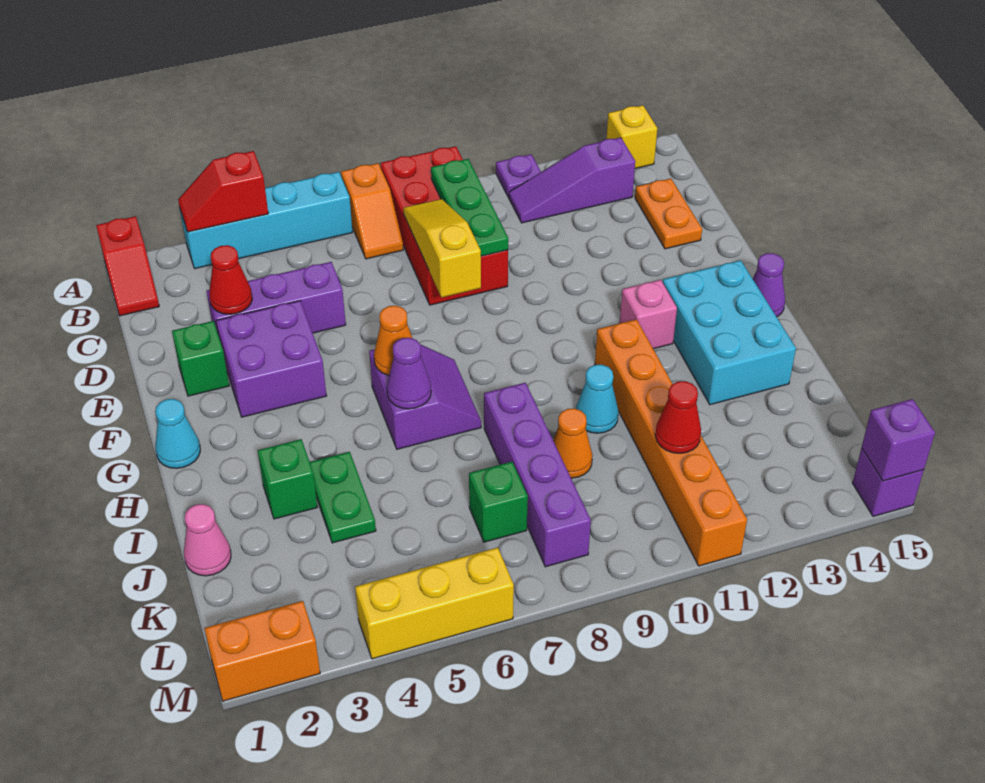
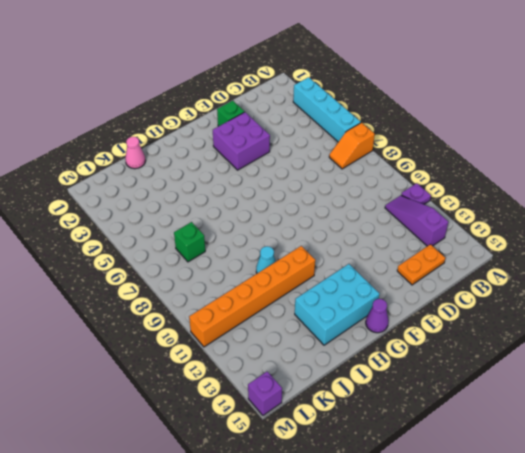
none -> red slope A1:B1 level 1 top A
none -> red brick A8:D9 level 1
none -> yellow brick A14 level 1
none -> purple brick D3:D5 level 1

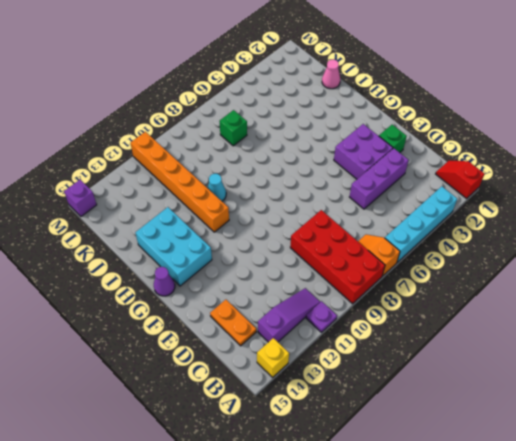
none -> cyan cone G1 level 1
none -> purple slope G6:H7 level 1 top 6
none -> pink brick G12 level 1
none -> green brick I3 level 1

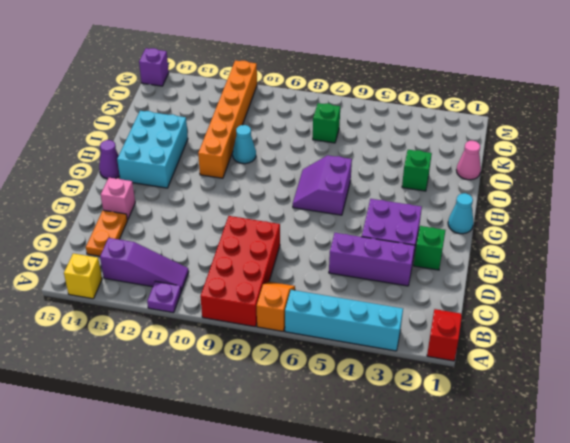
pink brick E14 level 1 -> pink brick G12 level 1
none -> green plate I4:J4 level 1
none -> purple brick I8:L8 level 1
none -> orange cone J9 level 1
none -> orange brick M1:M2 level 1

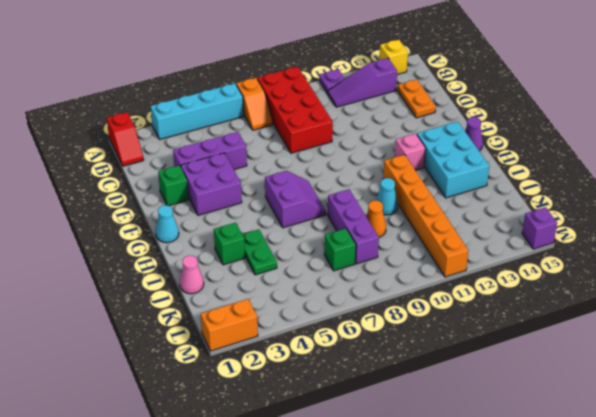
purple brick I8:K8 level 1 -> purple brick I8:L8 level 1
none -> yellow brick M4:M6 level 1
none -> red slope A3:A4 level 2 top 4
none -> green plate B9:D9 level 2
none -> yellow slope C8:E8 level 2 top E

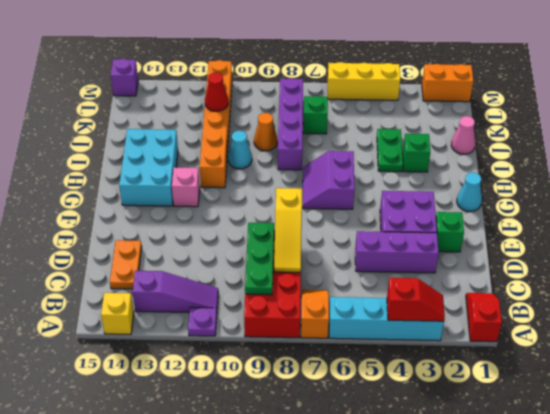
none -> purple cone G15 level 1
none -> red cone D3 level 2
none -> orange cone G6 level 2
none -> purple cone H6 level 2

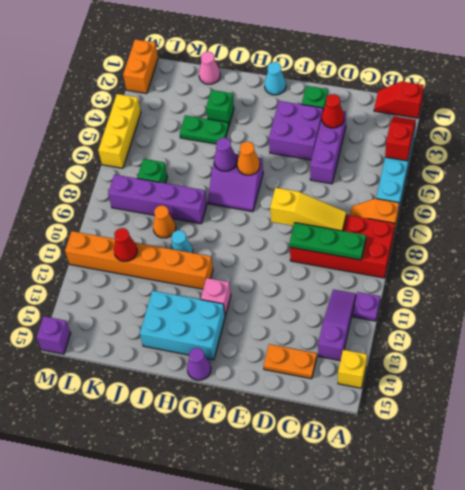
none -> purple brick M15 level 2

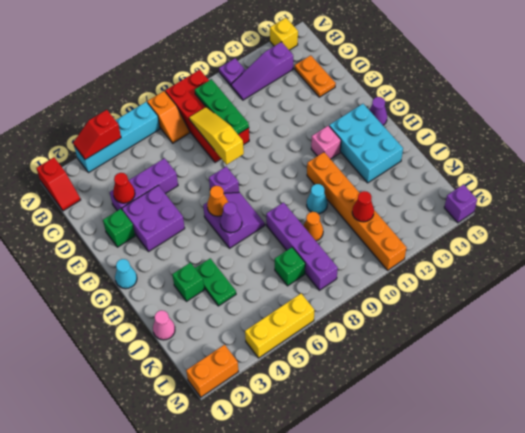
purple brick F7 level 1 -> purple brick M15 level 2

